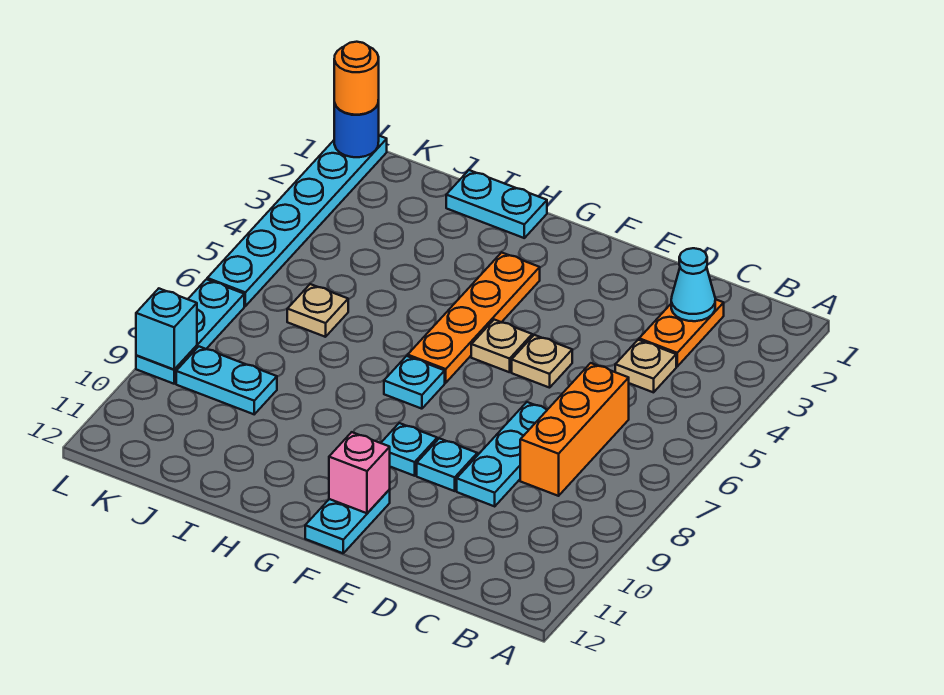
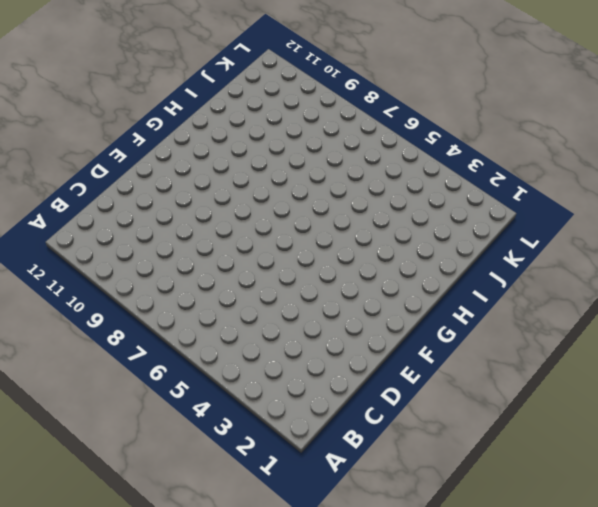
none -> orange plate C2:C3 level 1
none -> tan plate C4 level 1
none -> orange brick C6:C8 level 1

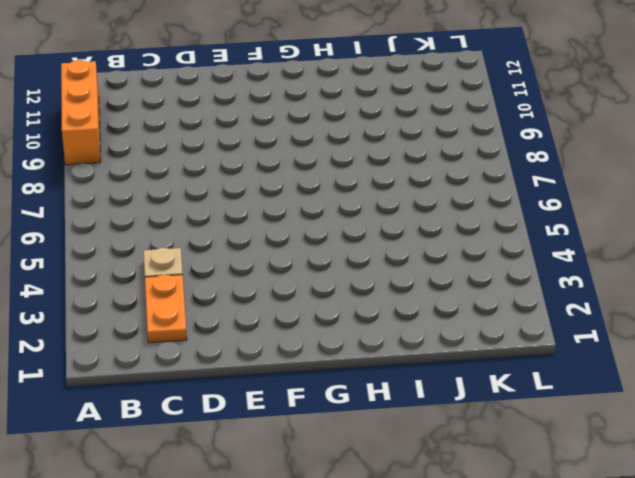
orange brick A9:A11 level 1 -> orange brick C6:C8 level 1
none -> cyan plate D7:D9 level 1
none -> tan plate E5 level 1
none -> cyan plate E9 level 1

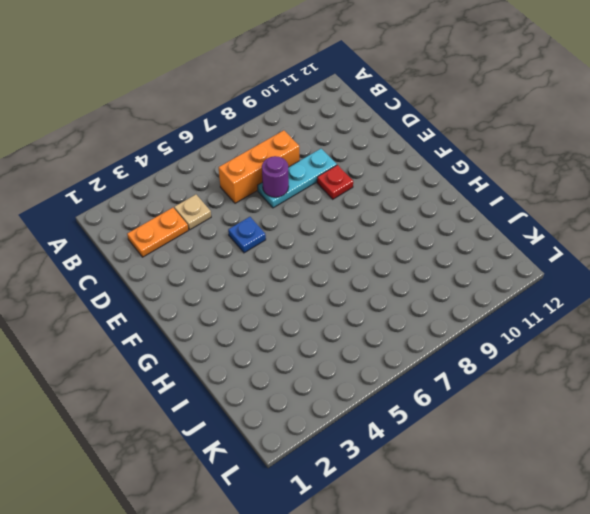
purple round brick D7 level 2 -> none
blue plate E5 level 1 -> tan plate E5 level 1
red plate E9 level 1 -> cyan plate E9 level 1
none -> tan plate F5 level 1
none -> cyan plate F9 level 1
none -> cyan plate F11:F12 level 1

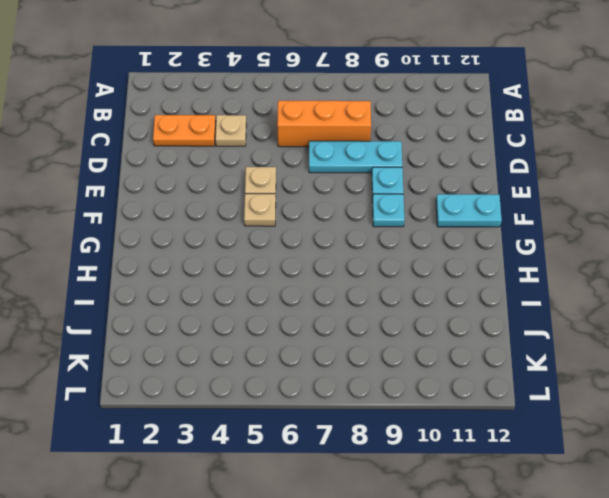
none -> orange plate G3:G6 level 1
none -> cyan plate G7 level 1
none -> cyan plate H1:I1 level 1

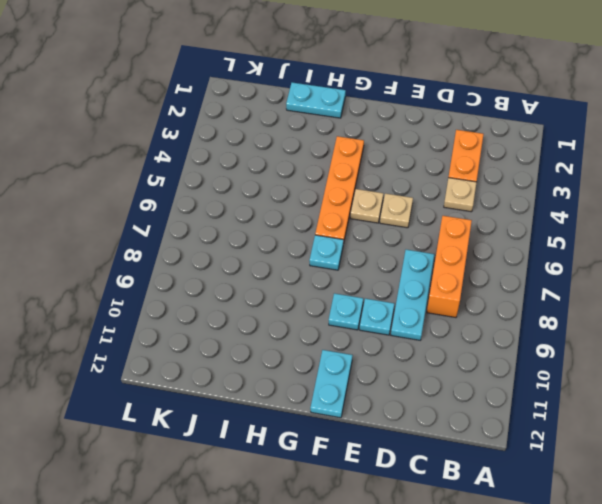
none -> tan plate J6 level 1
none -> cyan plate J9:K9 level 1
none -> cyan plate L1:L6 level 1

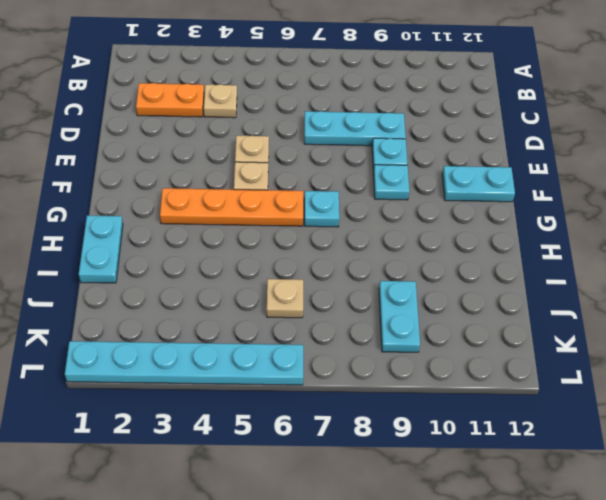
none -> orange brick C6:C8 level 1
none -> cyan plate L7:L9 level 1
none -> cyan cone C2 level 2

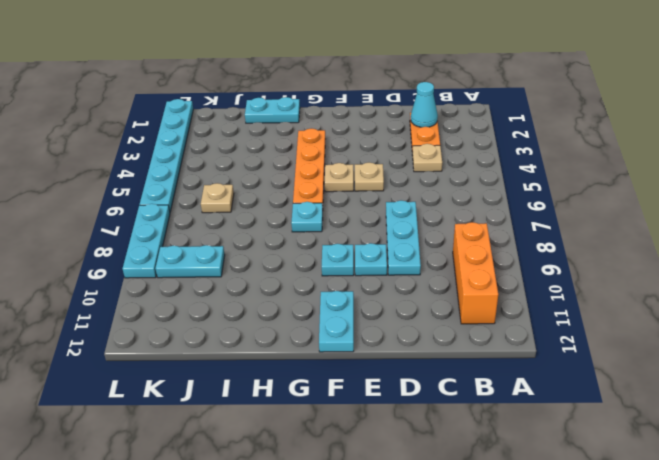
orange brick B9:B11 level 1 -> orange brick C6:C8 level 1
none -> pink brick F11 level 2
none -> blue round brick L1 level 2
none -> cyan brick L9 level 2

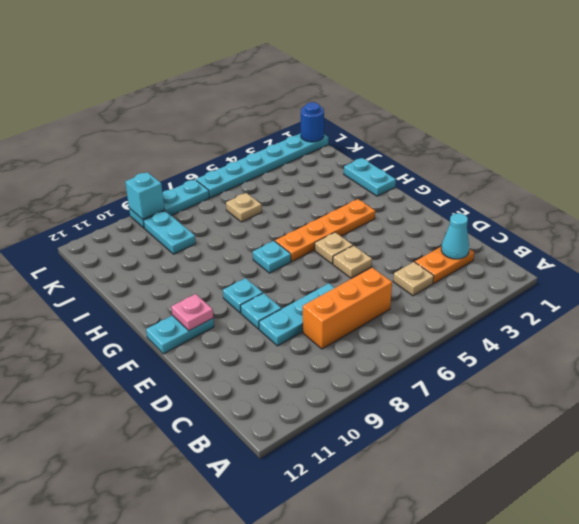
pink plate F11 level 2 -> pink brick F11 level 2
none -> orange round brick L1 level 3

